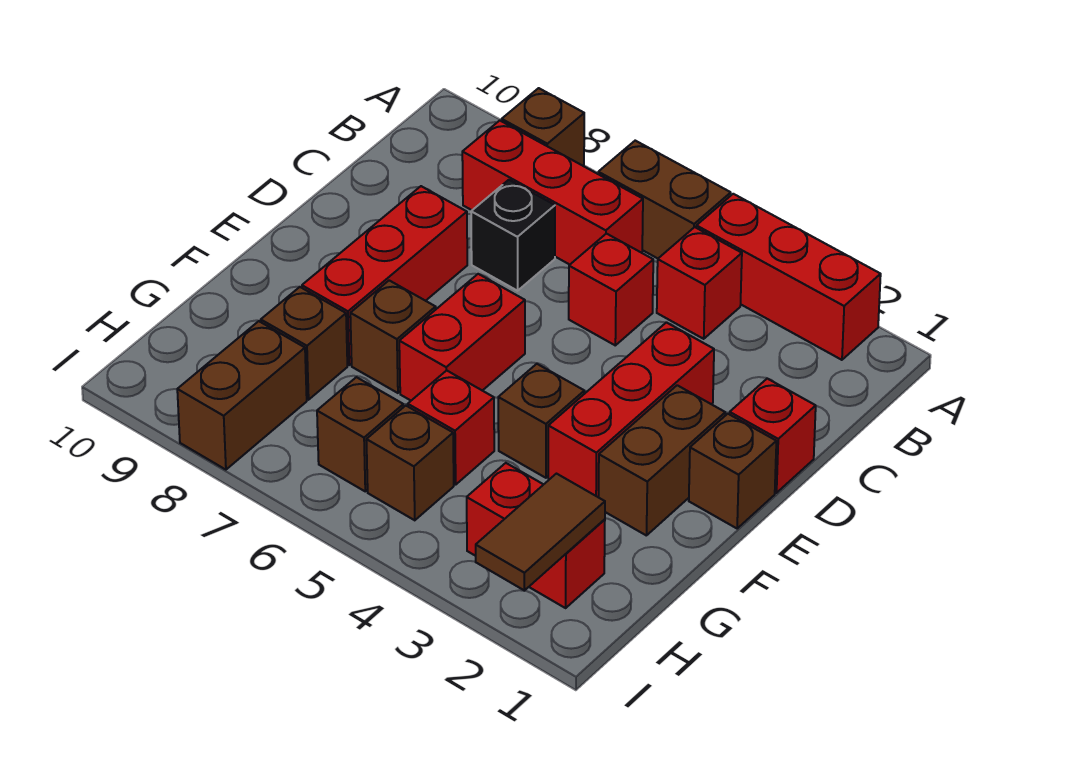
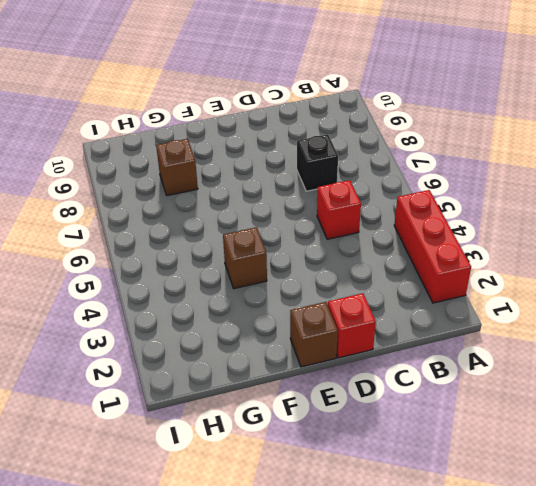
none -> brown brick A5:A6 level 1
none -> brown brick A8 level 1
none -> red brick B4 level 1

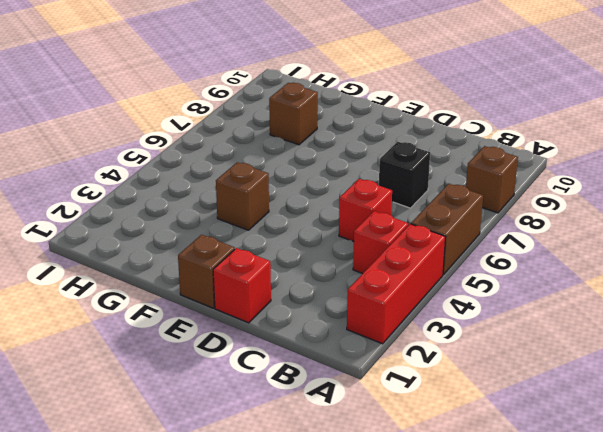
none -> red brick B6:B8 level 1
none -> red brick D3:F3 level 1
none -> red brick D8:F8 level 1

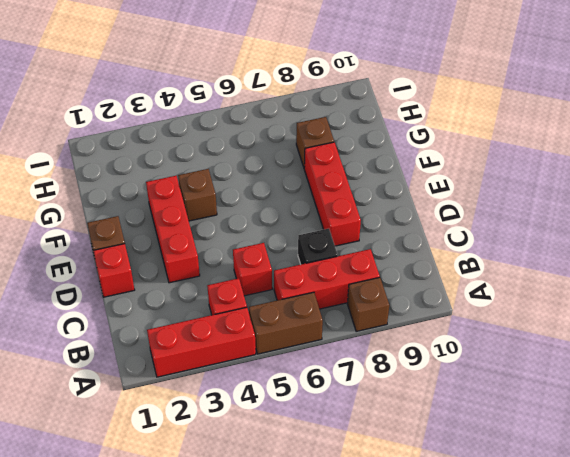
none -> brown brick E2:F2 level 1
none -> red brick E6:F6 level 1
none -> brown brick F7 level 1

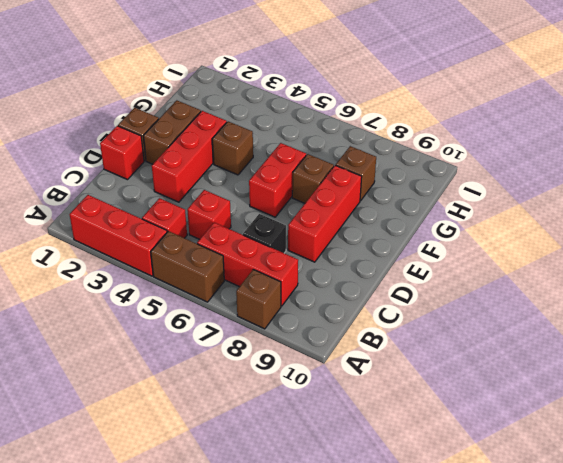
none -> red brick G5 level 1
none -> red brick H2:H3 level 1
none -> brown brick H5 level 1

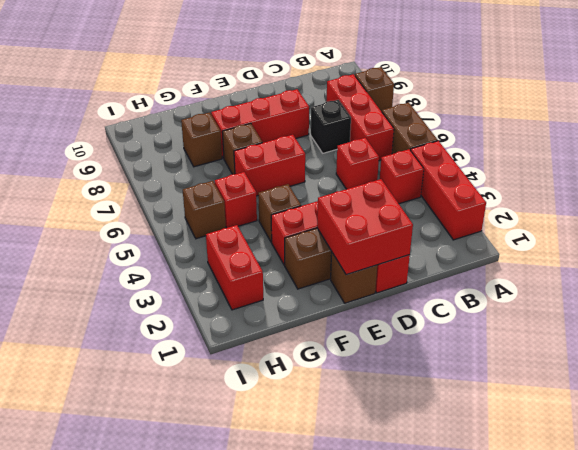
red brick D1:E2 level 2 -> none
none -> brown brick H6 level 1
none -> brown brick H8:I8 level 1
none -> brown tile H2:I2 level 2

